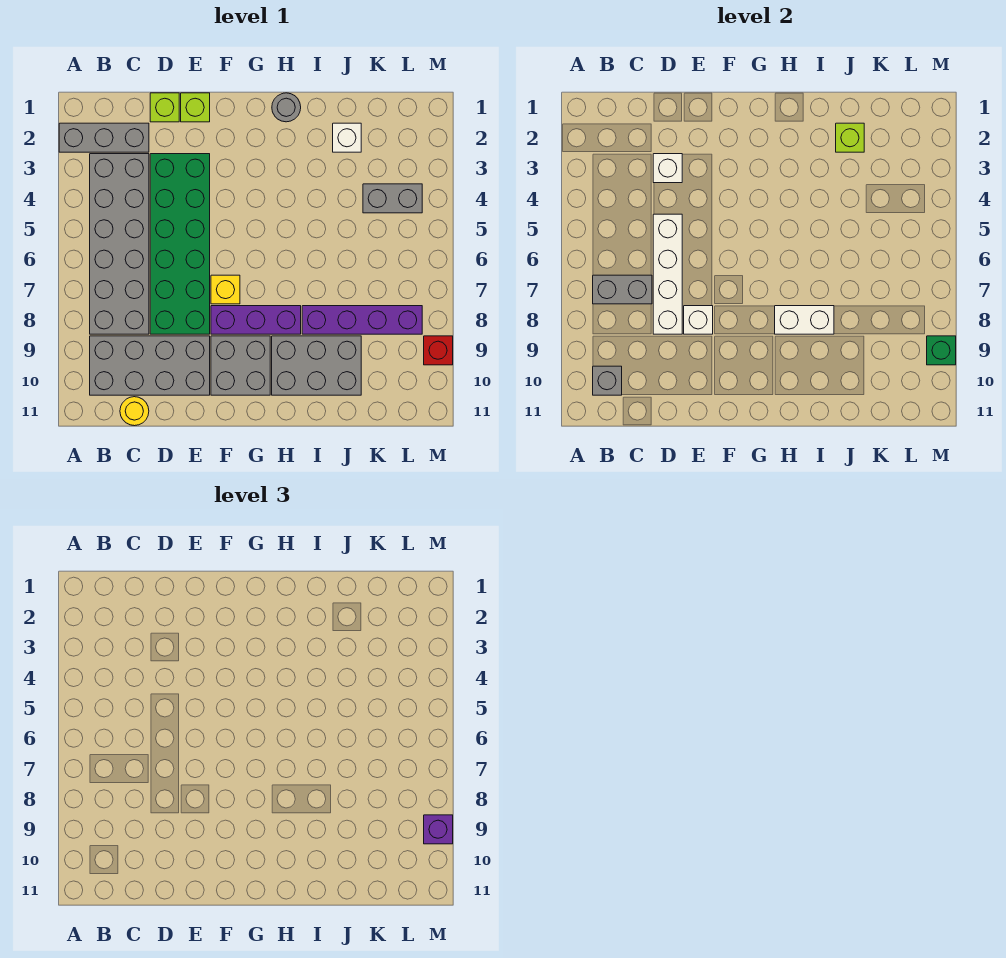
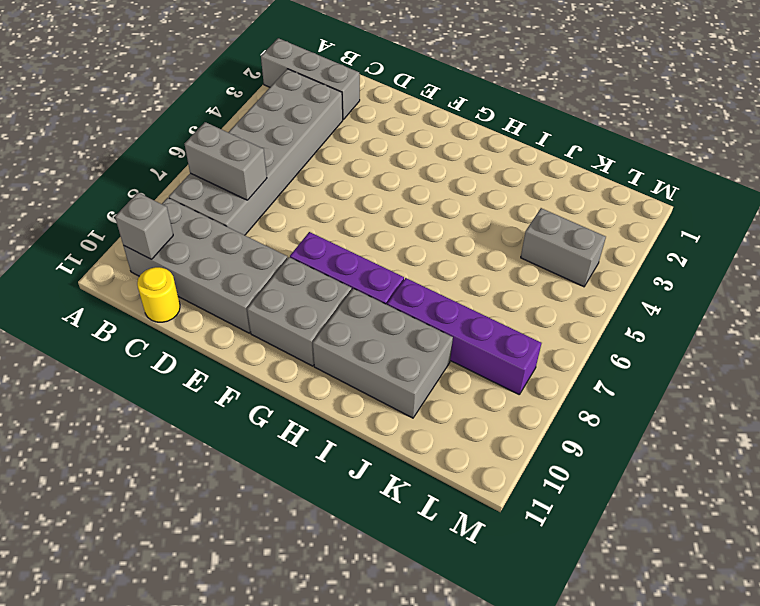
none -> lime brick D1 level 1
none -> green brick D3:E8 level 1
none -> lime brick E1 level 1

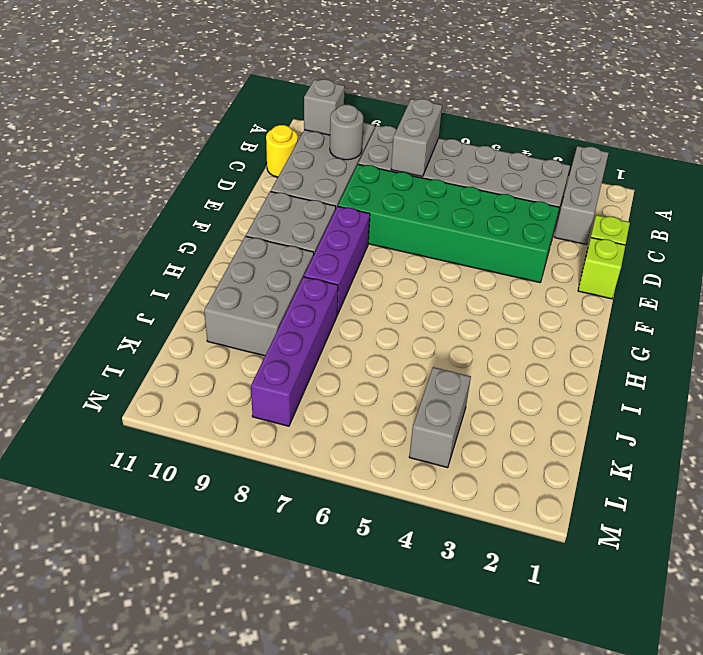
grey round brick C9 level 2 -> grey round brick H1 level 1
none -> yellow brick F7 level 1
none -> white brick J2 level 1
none -> red brick M9 level 1

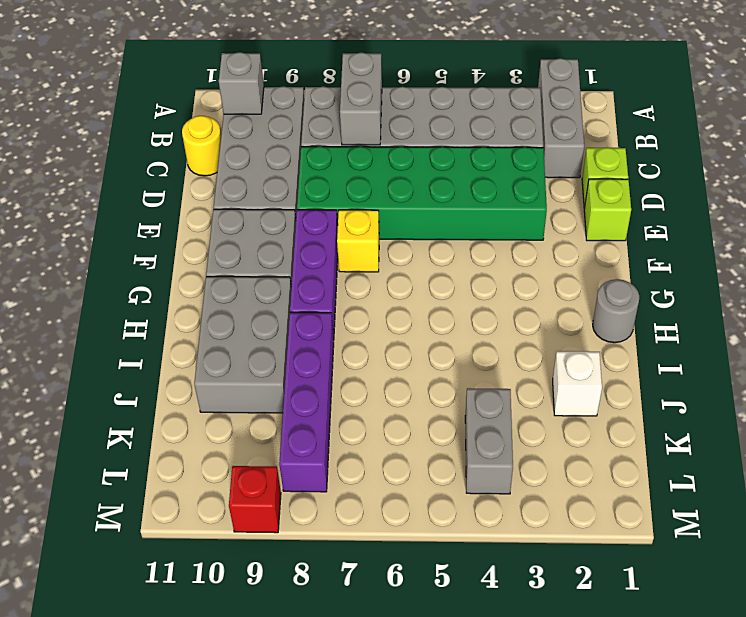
none -> white brick D3 level 2
none -> white brick D5:D8 level 2
none -> white brick E8 level 2

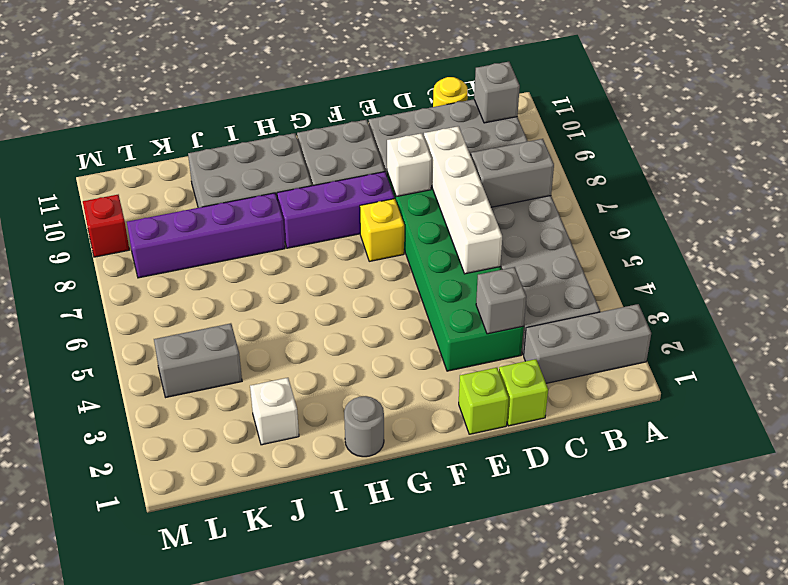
grey brick D3 level 2 -> white brick D3 level 2
none -> white brick H8:I8 level 2
none -> lime brick J2 level 2
none -> green brick M9 level 2

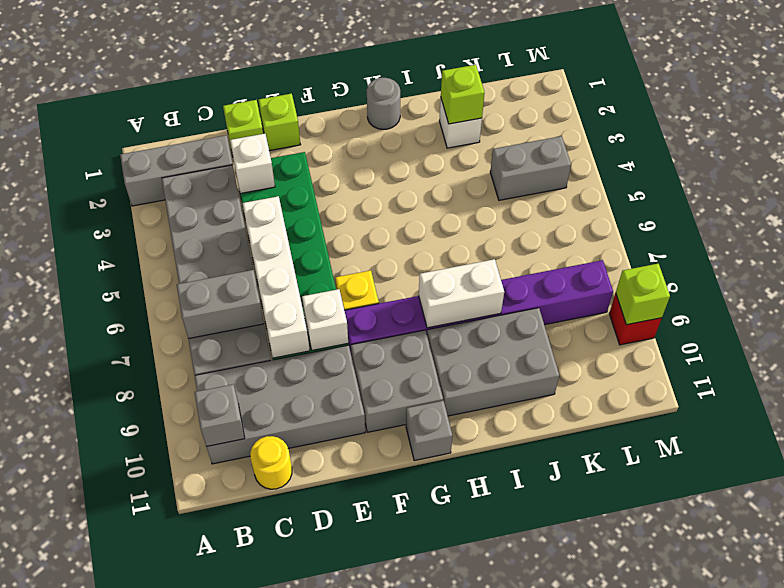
grey brick G11 level 1 -> none
lime brick M9 level 2 -> green brick M9 level 2
none -> purple brick M9 level 3

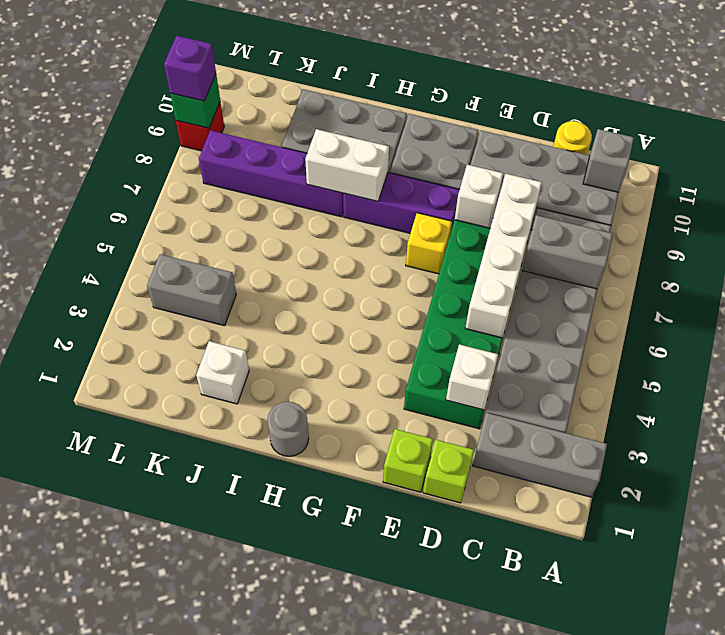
none -> lime brick J2 level 2

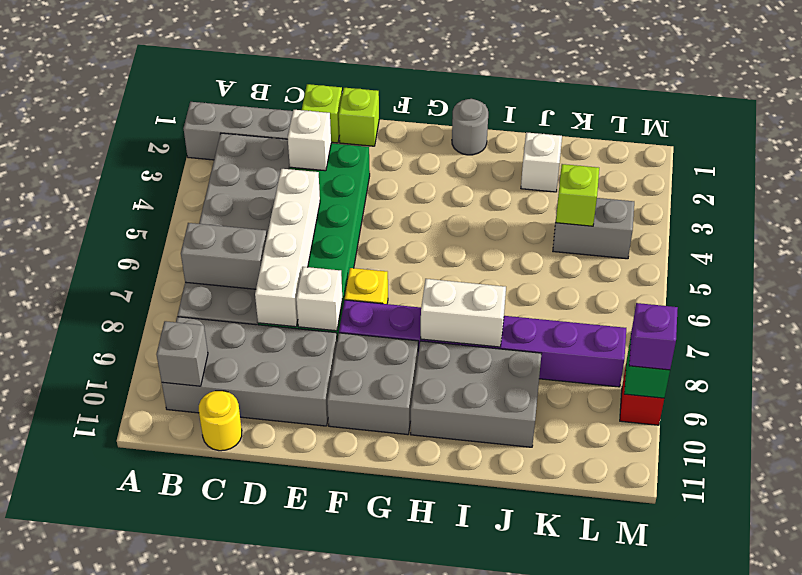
lime brick K4 level 2 -> lime brick J2 level 2

